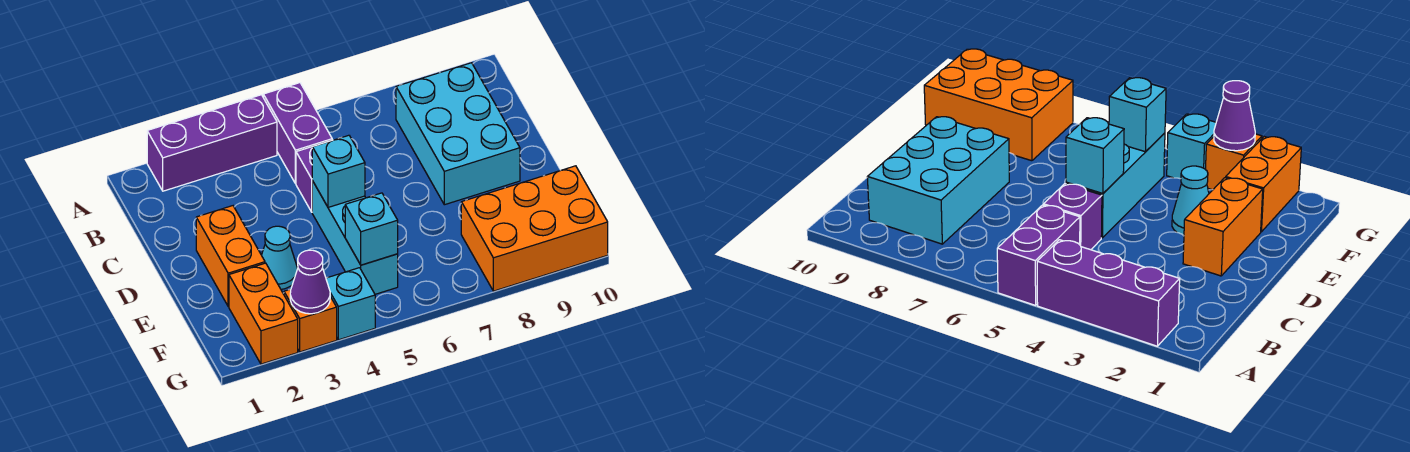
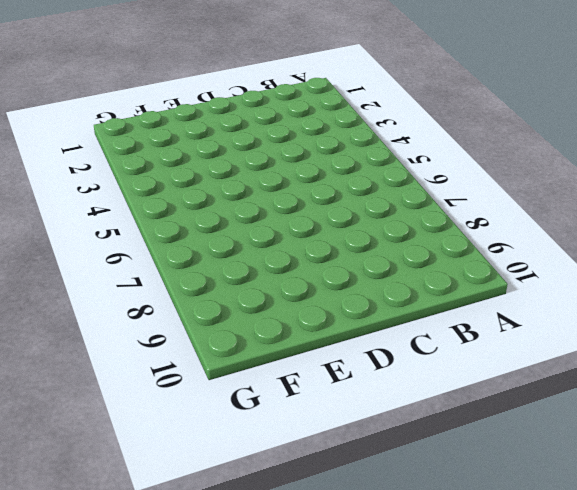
none -> purple brick A2:A4 level 1
none -> purple brick A5:B5 level 1
none -> cyan brick B8:D9 level 1

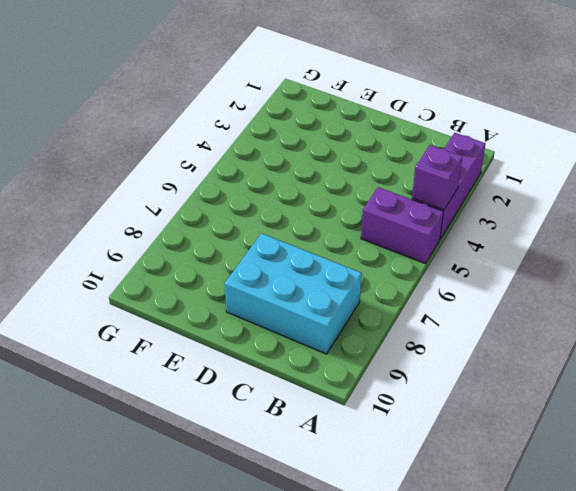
purple brick A4 level 2 -> purple brick C5 level 1
none -> orange brick D2:E2 level 1
none -> cyan brick D5:F5 level 1
none -> cyan cone E3 level 1

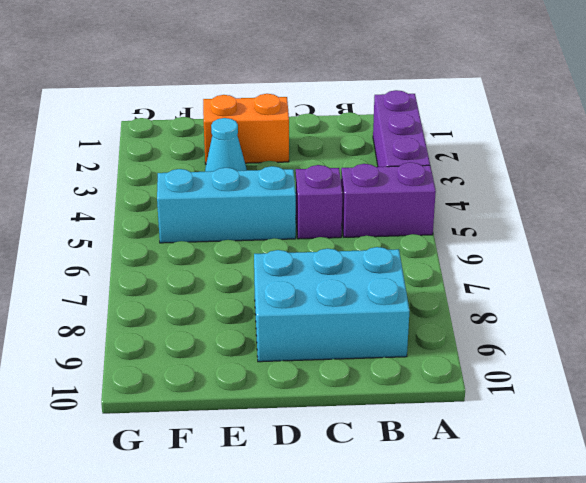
none -> orange brick F2:G2 level 1
none -> orange brick F8:G10 level 1
none -> orange brick G3 level 1

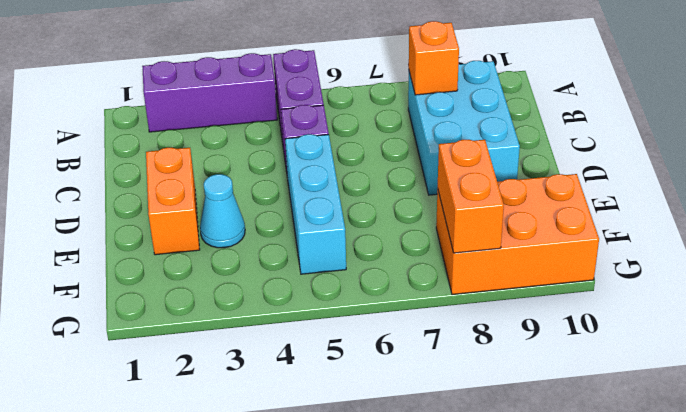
orange brick B8 level 2 -> orange brick G3 level 1
orange brick F8:G8 level 2 -> orange brick F2:G2 level 1
none -> cyan brick G4 level 1
none -> cyan brick D5 level 2
none -> cyan brick F5 level 2

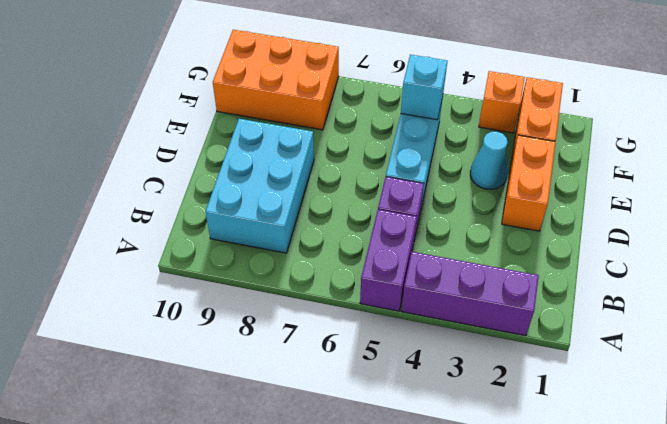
none -> cyan brick G4 level 1
none -> cyan brick D5 level 2
none -> purple cone G3 level 2

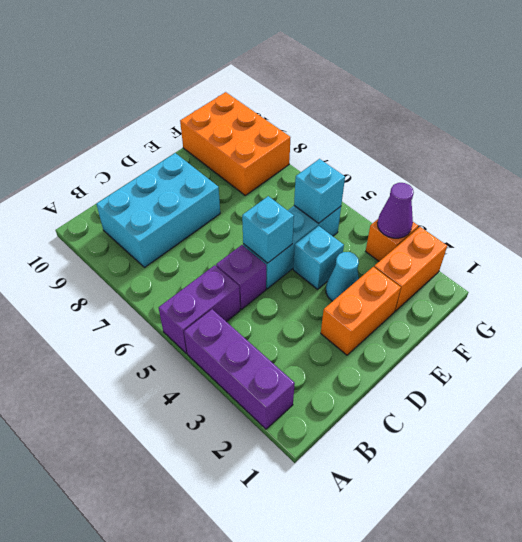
cyan brick E4 level 1 -> cyan brick G4 level 1

